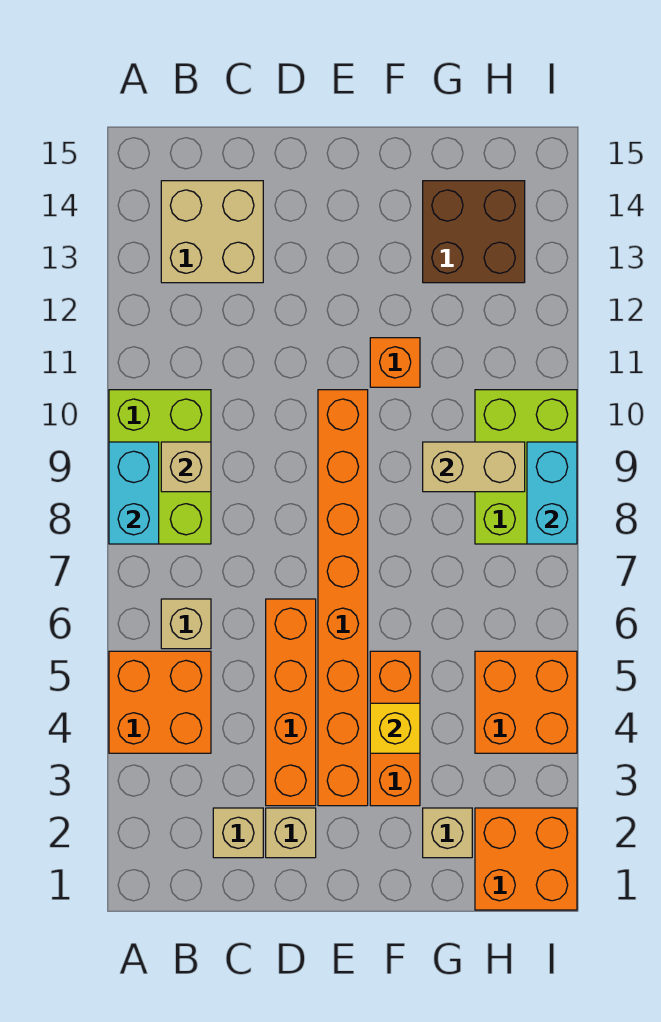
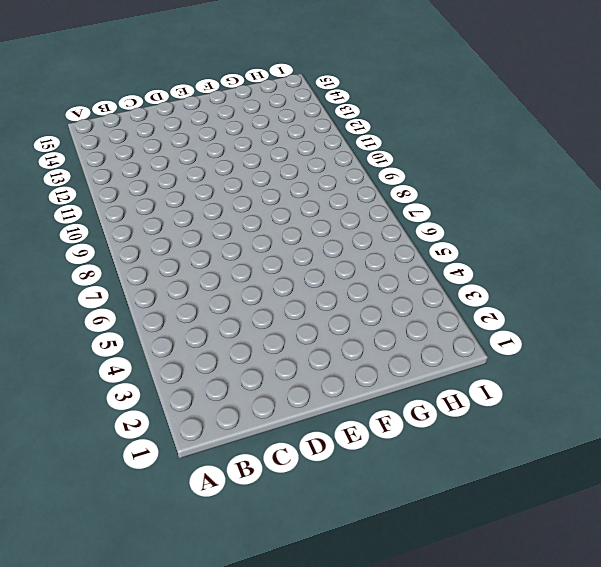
none -> orange brick A4:B5 level 1
none -> lime brick A8:B10 level 1
none -> tan brick B6 level 1

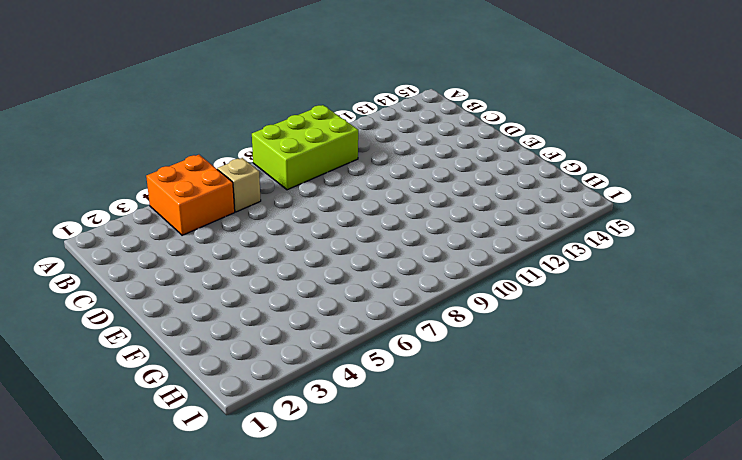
none -> tan brick B13:C14 level 1
none -> tan brick C2 level 1
none -> tan brick D2 level 1

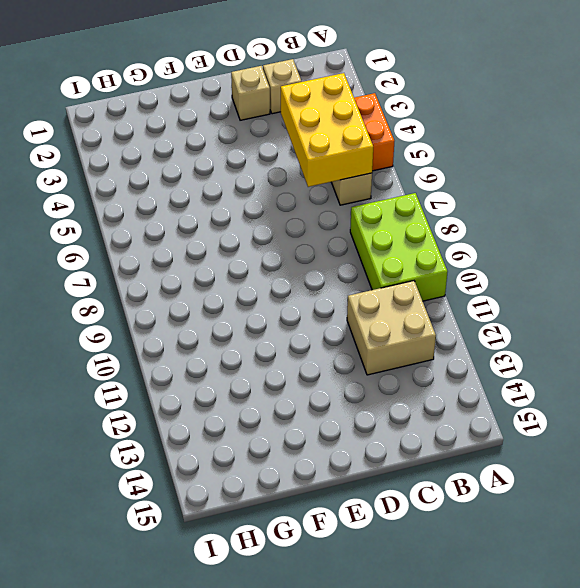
yellow brick B4:C6 level 2 -> none
tan brick B11:C12 level 1 -> tan brick B13:C14 level 1
none -> orange brick D3:D6 level 1
none -> orange brick E3:E10 level 1
none -> orange brick F3:F5 level 1

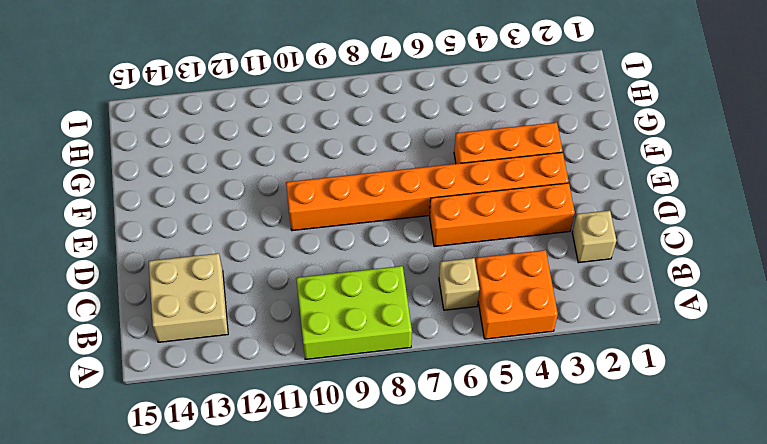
none -> tan brick D2 level 1
none -> orange brick F11 level 1
none -> tan brick G2 level 1

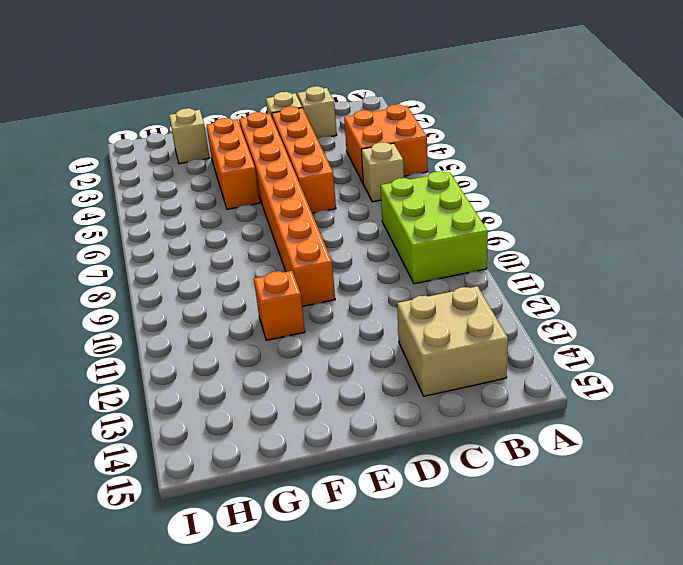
none -> brown brick G13:H14 level 1
none -> orange brick H1:I2 level 1
none -> orange brick H4:I5 level 1

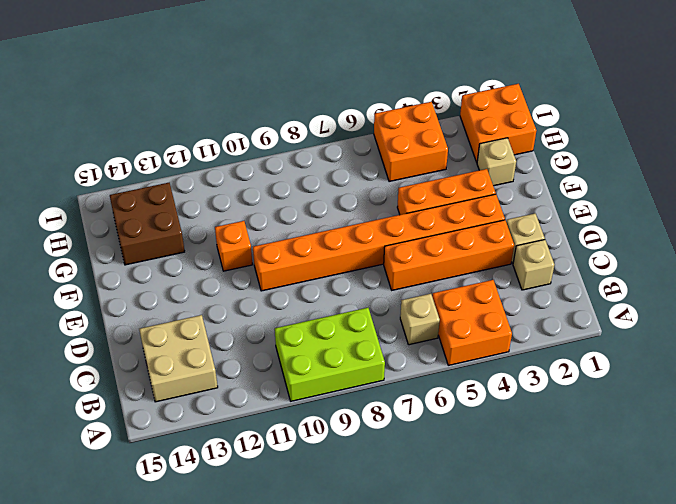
none -> lime brick H8:I10 level 1
none -> cyan brick A8:A9 level 2
none -> tan brick B9 level 2

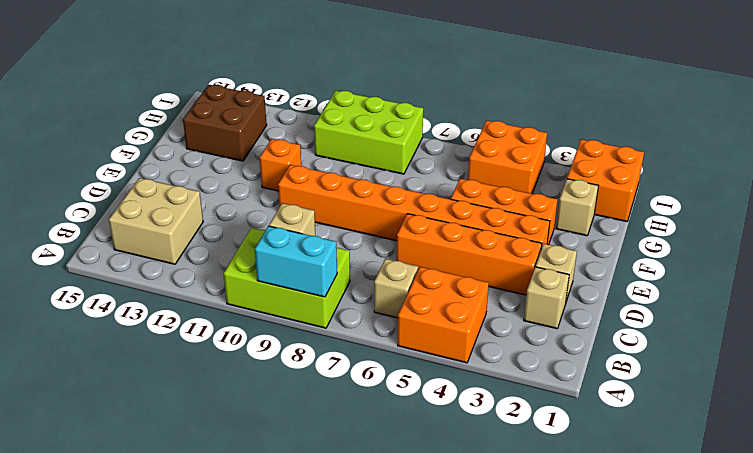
none -> yellow brick F4 level 2
none -> tan brick G9:H9 level 2
none -> cyan brick I8:I9 level 2

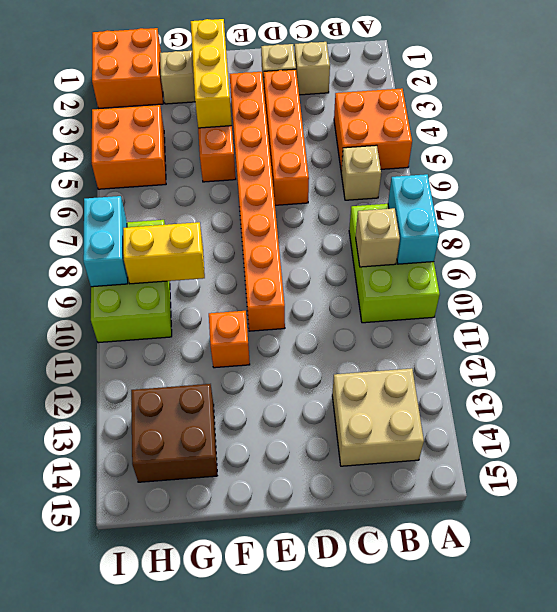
yellow brick F2:F4 level 2 -> yellow brick F4 level 2
yellow brick G9:H9 level 2 -> tan brick G9:H9 level 2

